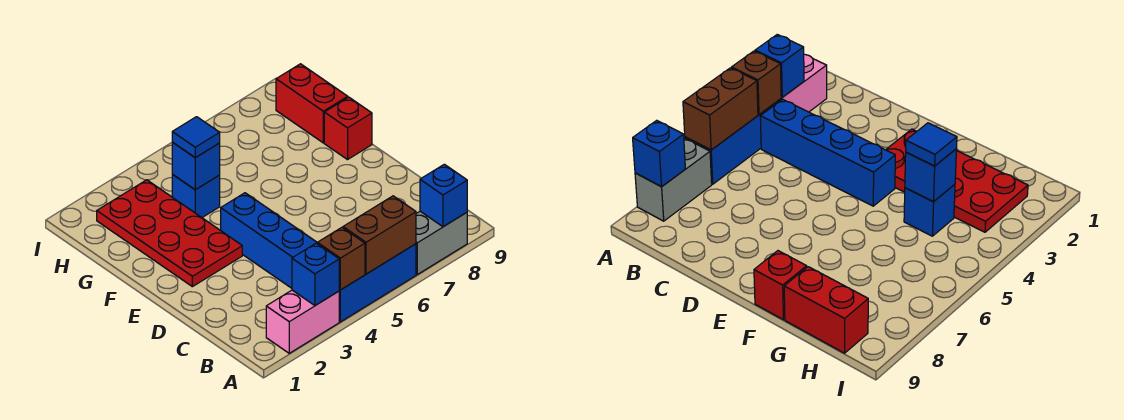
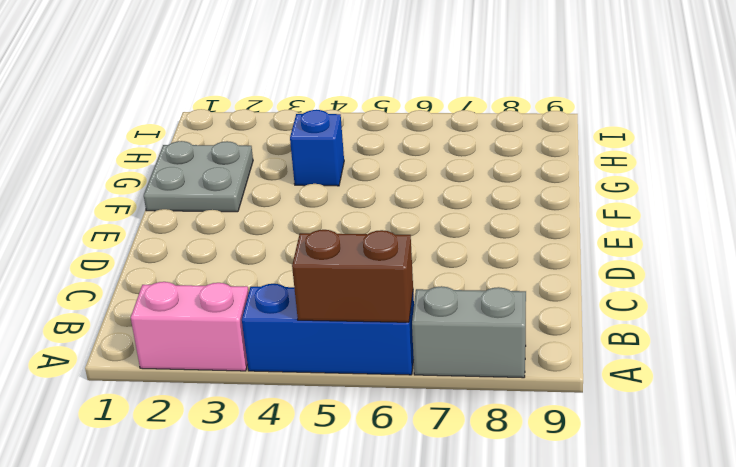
grey plate F1:G2 level 1 -> red plate E2:H3 level 1
none -> blue brick B4:E4 level 1
none -> red brick F9 level 1
none -> red brick G9:H9 level 1

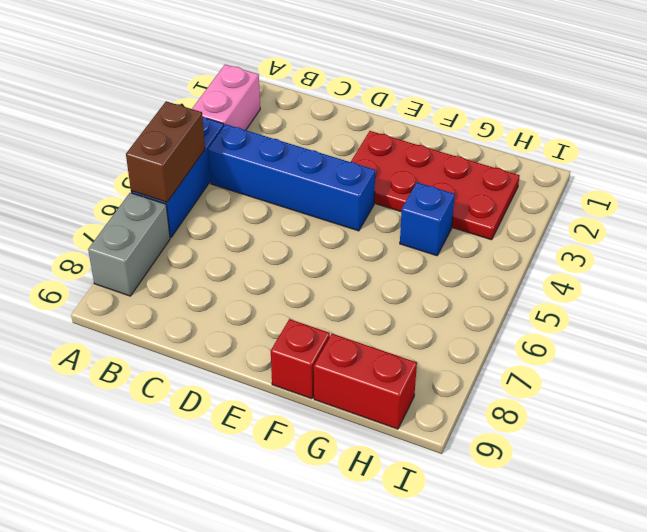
none -> blue brick A3 level 2
none -> brown brick A4 level 2
none -> blue brick A8 level 2

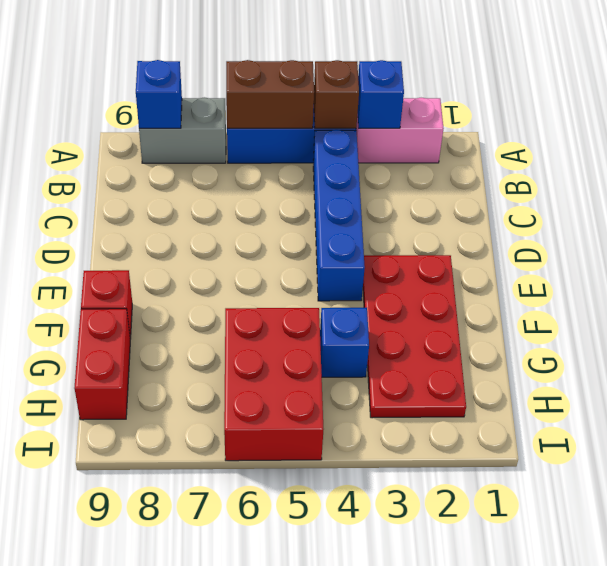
red brick G5:I6 level 1 -> none
none -> blue brick G4 level 2
none -> blue tile G4 level 3

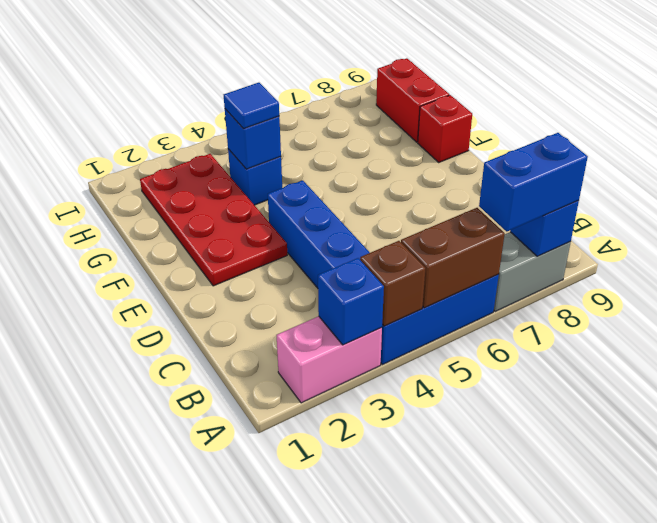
blue brick A7:A8 level 3 -> none

